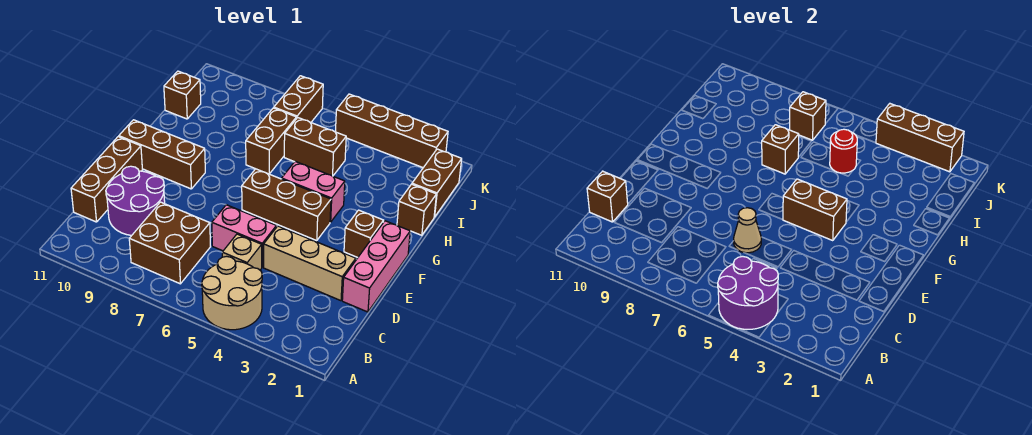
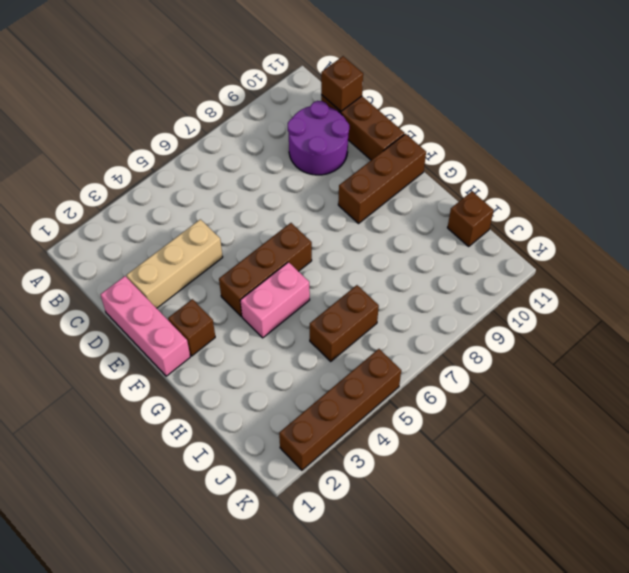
none -> tan round brick A4:B5 level 1
none -> brown brick B7:C8 level 1
none -> tan brick C5 level 1

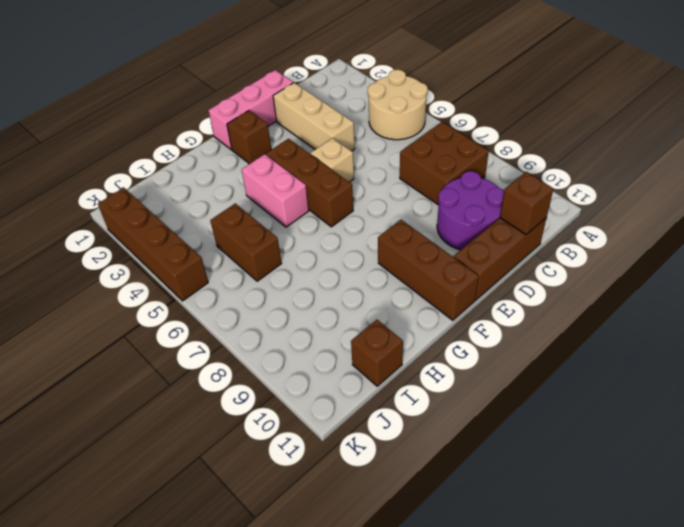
tan brick E5 level 1 -> tan brick C5 level 1
none -> pink brick D5:D6 level 1
none -> brown brick H1 level 1
none -> brown brick H7:I7 level 1

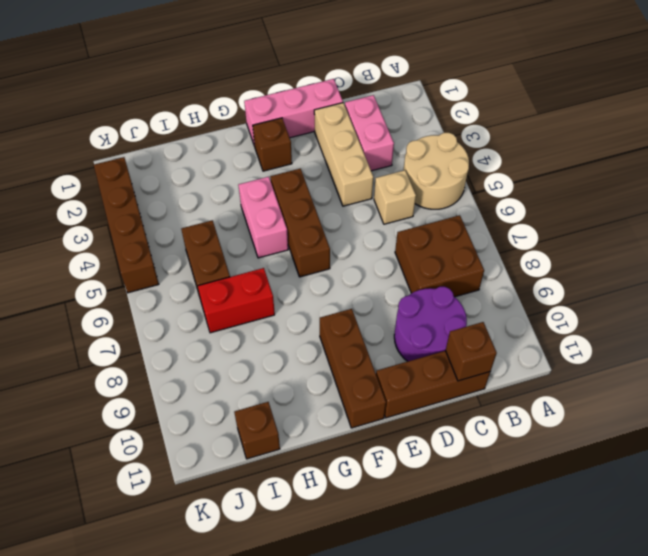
pink brick C2:C3 level 1 -> pink brick D5:D6 level 1
red brick H7:I7 level 1 -> brown brick H7:I7 level 1
none -> brown brick H1 level 1
none -> brown brick I1:J1 level 1
none -> brown brick J7:K7 level 1

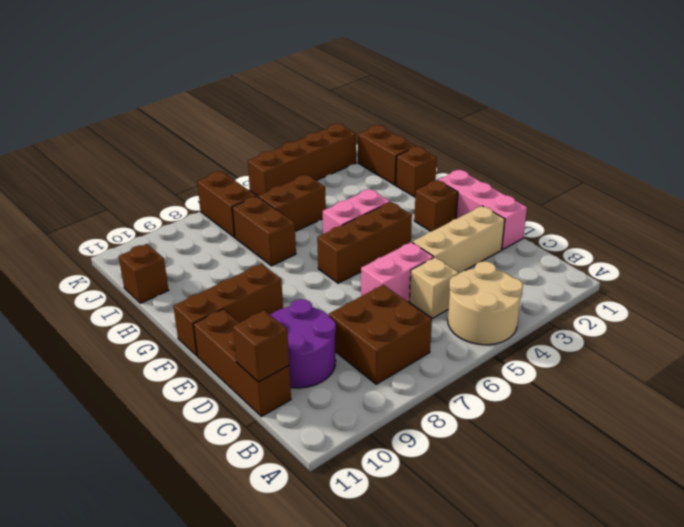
none -> purple round brick A4:B5 level 2
none -> tan cone D6 level 2
none -> brown brick F4:F5 level 2

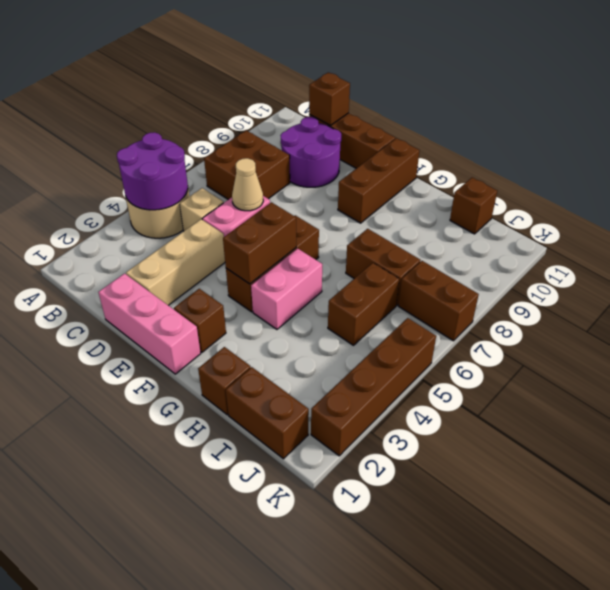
none -> brown brick H7 level 2
none -> red round brick I5 level 2
none -> brown brick J7 level 2

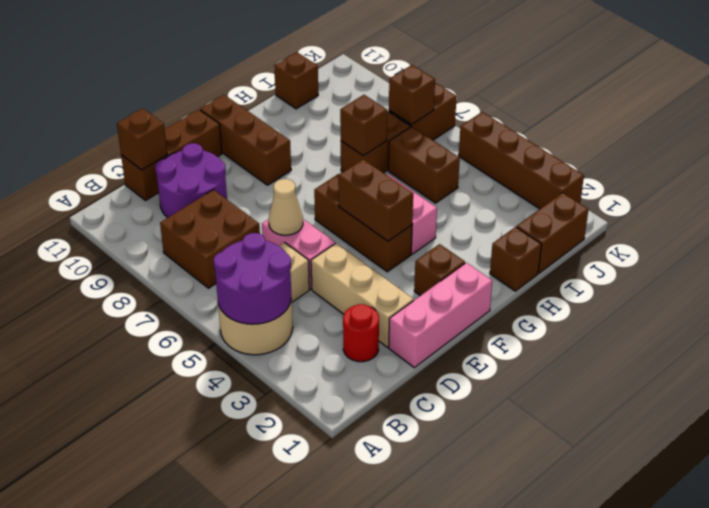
red round brick C2 level 1 -> red round brick I5 level 2
none -> brown brick K2:K4 level 2

